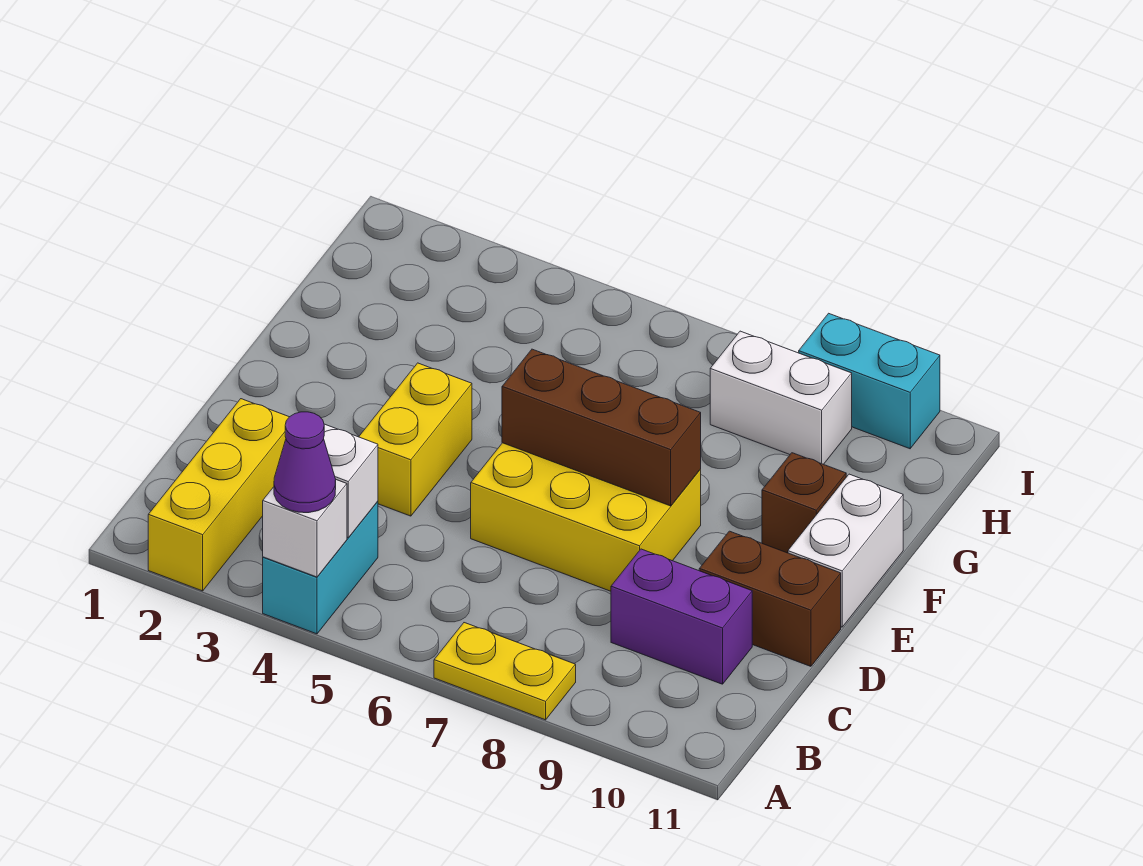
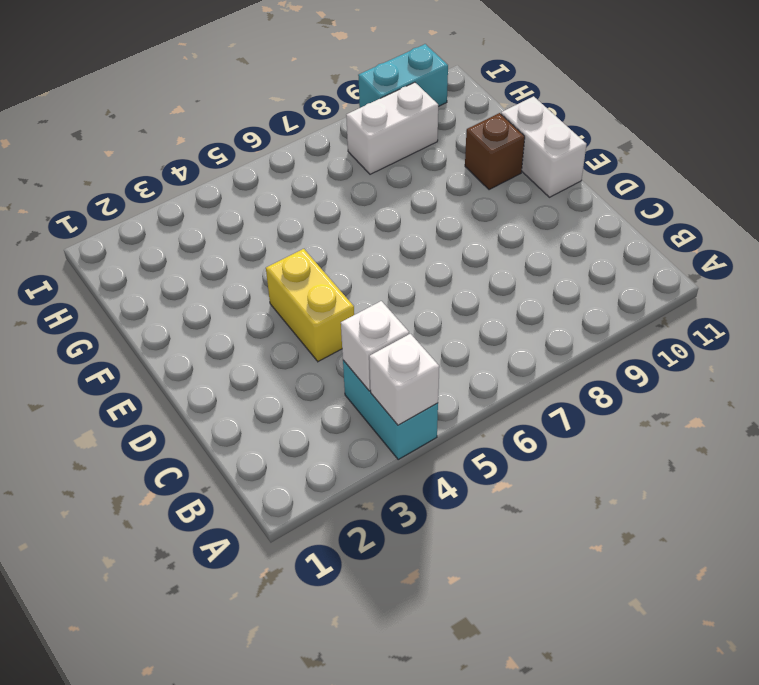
none -> yellow brick A2:C2 level 1
none -> yellow plate A7:A8 level 1
none -> purple brick C9:C10 level 1

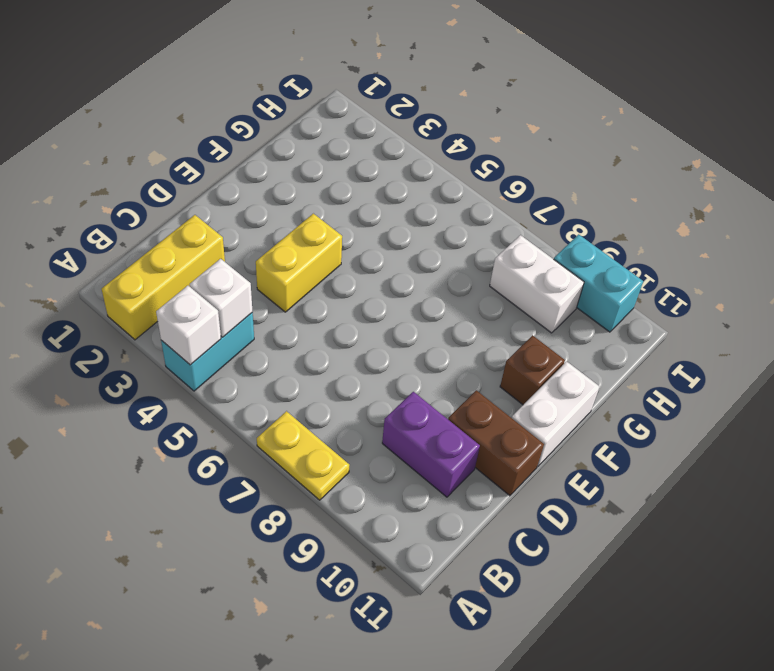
none -> yellow brick D6:E8 level 1
none -> brown brick E6:E8 level 2
none -> purple cone A4 level 3

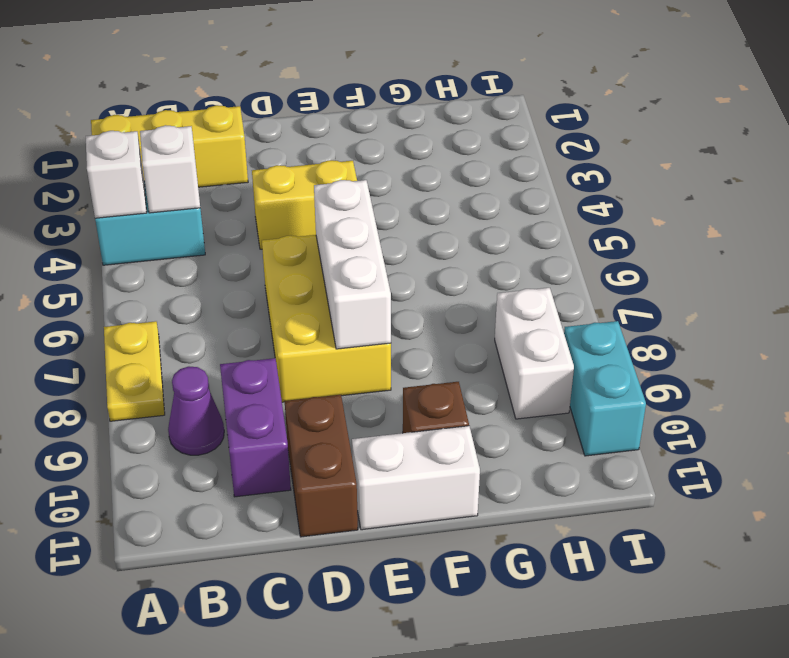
purple cone B9 level 1 -> purple cone A4 level 3
white brick E6:E8 level 2 -> brown brick E6:E8 level 2

